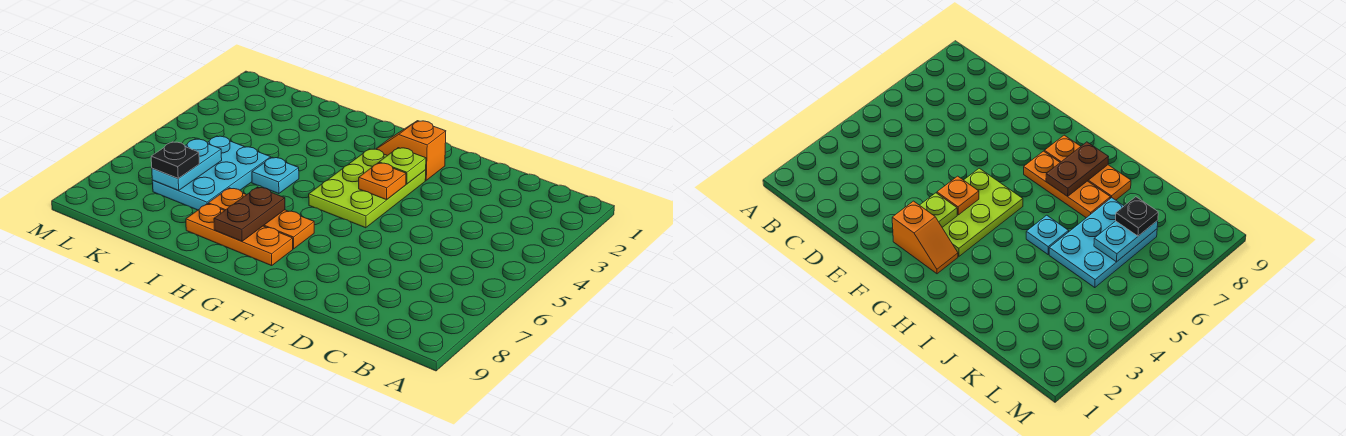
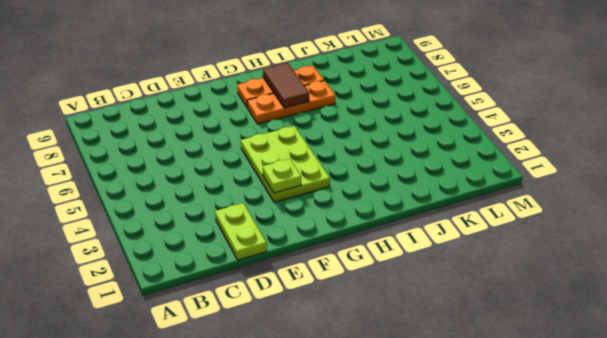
lime plate D1:D2 level 1 -> none
brown tile H7:H8 level 2 -> brown plate H7:H8 level 2
none -> orange slope F2:G2 level 1 top F
none -> cyan plate I5 level 1

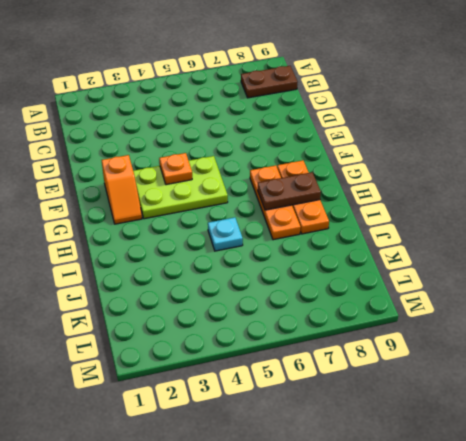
brown plate B8:B9 level 1 -> none
none -> cyan plate J5:K7 level 1
none -> lime plate F3 level 2

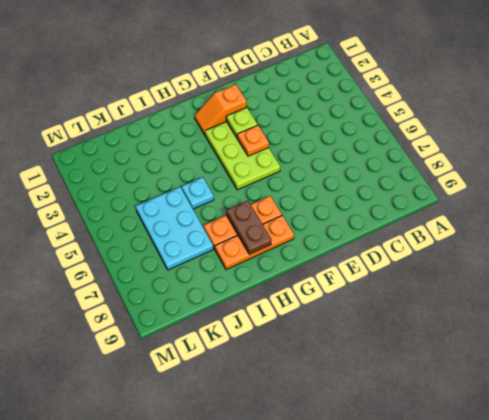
none -> cyan plate K6:K7 level 2
none -> black plate K7 level 3

